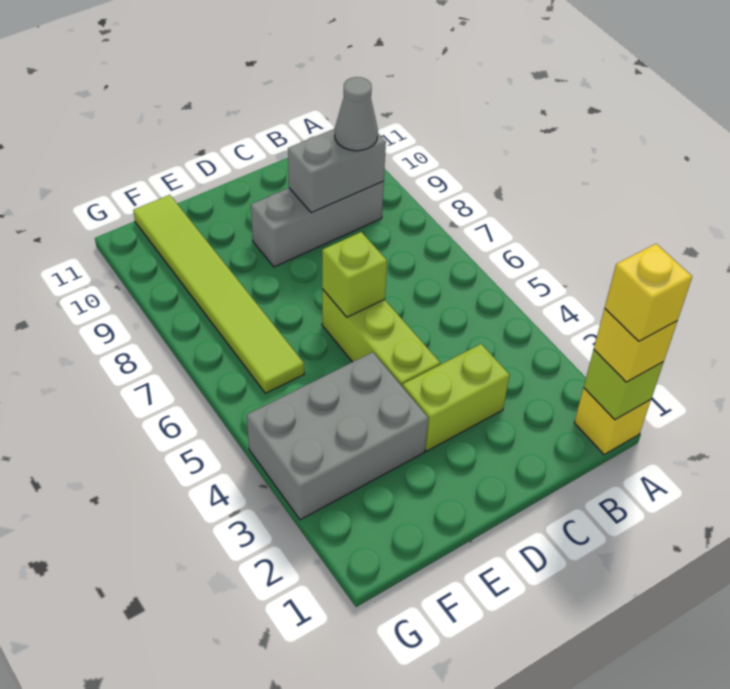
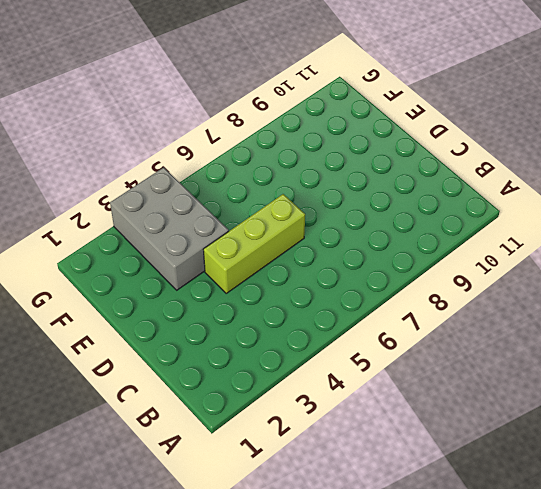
none -> yellow brick A1 level 1
none -> grey brick B9:D9 level 1
none -> lime brick C3:D3 level 1

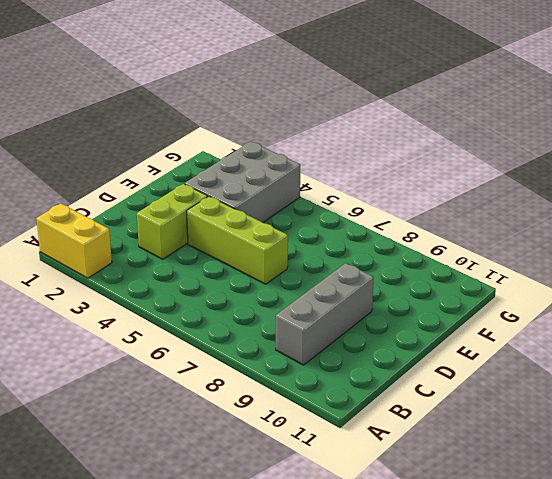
yellow brick A1:A2 level 1 -> yellow brick A1 level 1
none -> lime tile F6:F11 level 1
none -> lime brick A1 level 2
none -> grey brick B9:C9 level 2

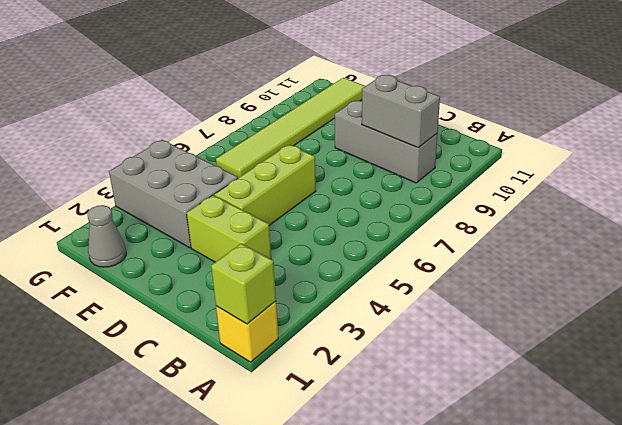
grey cone F1 level 1 -> grey cone B9 level 3
none -> lime brick D6 level 2
none -> yellow brick A1 level 3
none -> yellow brick A1 level 4

